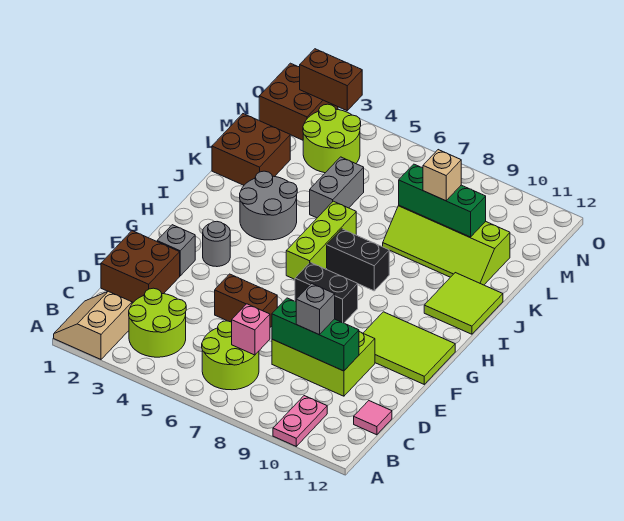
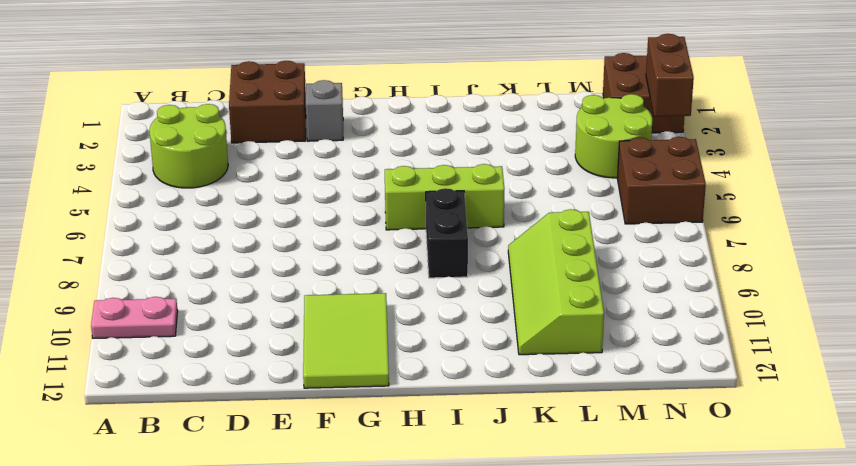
brown brick N5:O6 level 1 -> brown brick K1:L2 level 1
none -> tan slope A1:B2 level 1 top 2
none -> lime round brick B6:C7 level 1
none -> pink tile C12 level 1

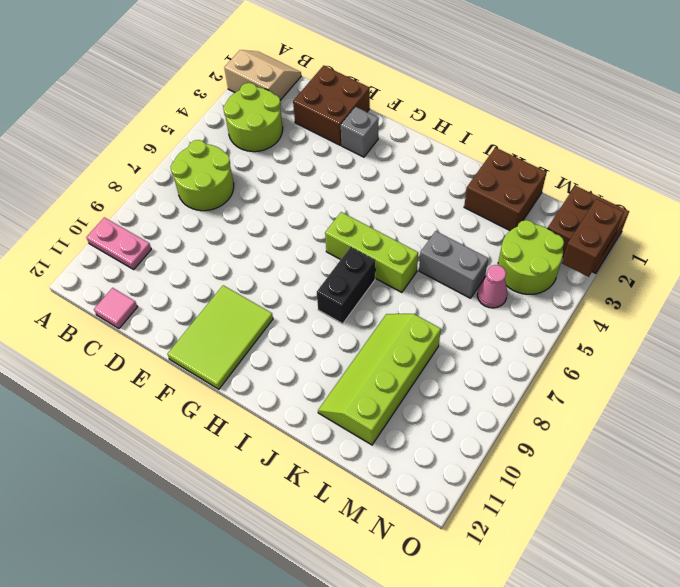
pink cone M5 level 1 -> none
none -> lime brick D8:E10 level 1
none -> brown brick E5:E6 level 1
none -> grey round brick G3 level 1

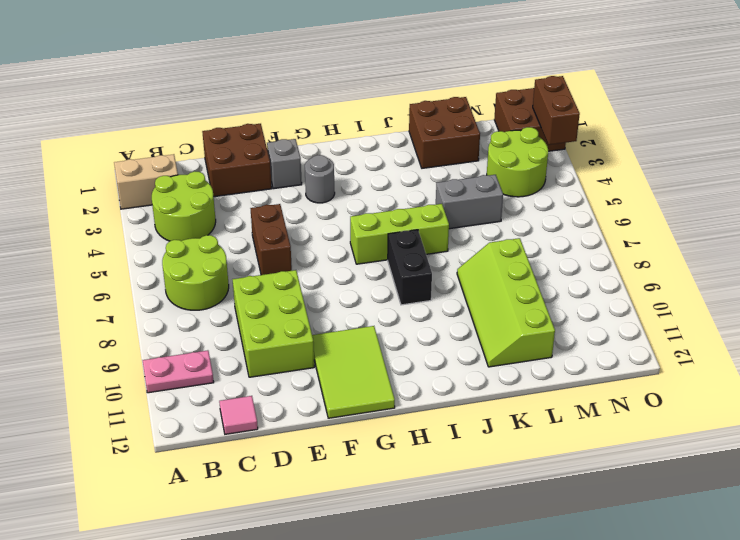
none -> black brick G7:G8 level 1
none -> grey round brick I3:J4 level 1
none -> lime tile I11:J12 level 1

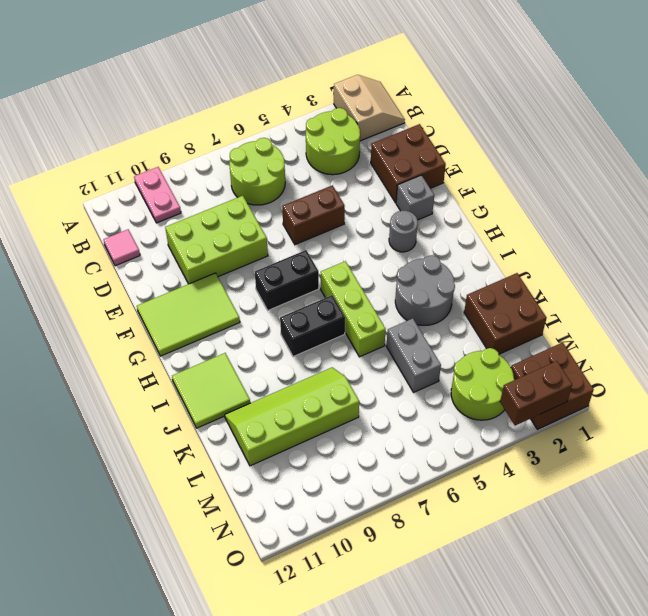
none -> pink brick C7 level 2
none -> green brick D8:D10 level 2
none -> green brick L8:L10 level 2

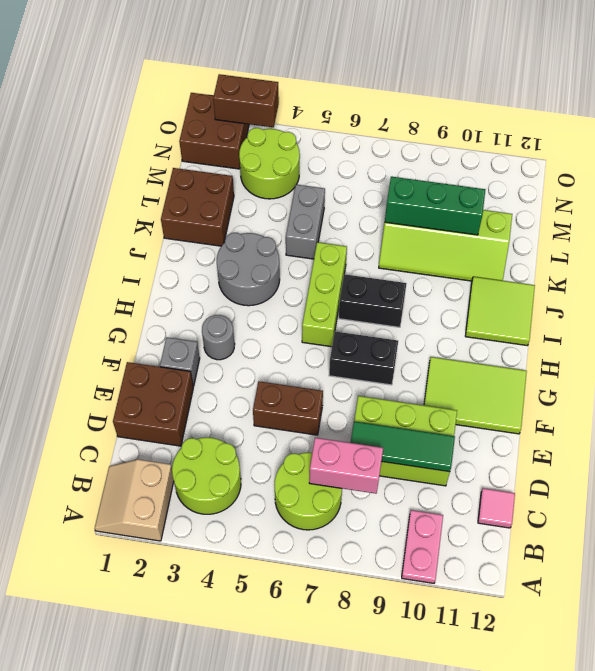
pink brick C7:C8 level 2 -> pink brick C7 level 2
green tile D8:D10 level 2 -> green brick D8:D10 level 2
none -> grey brick D9 level 3
none -> tan brick L9 level 3

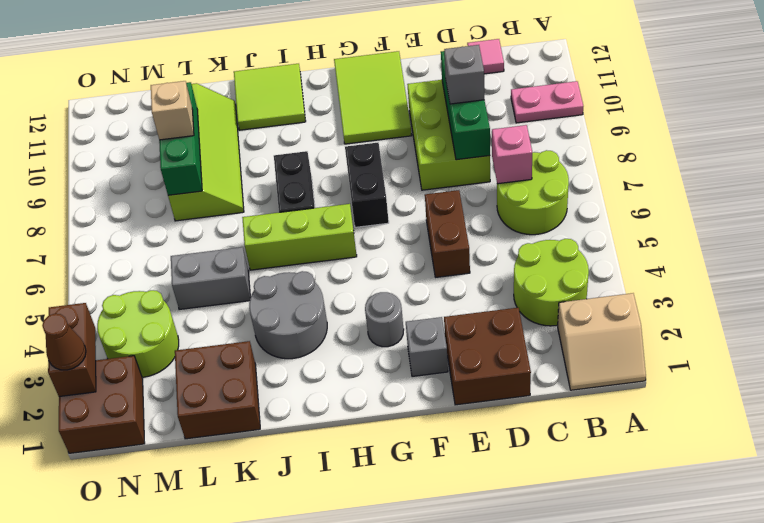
brown cone O2 level 3 -> none

